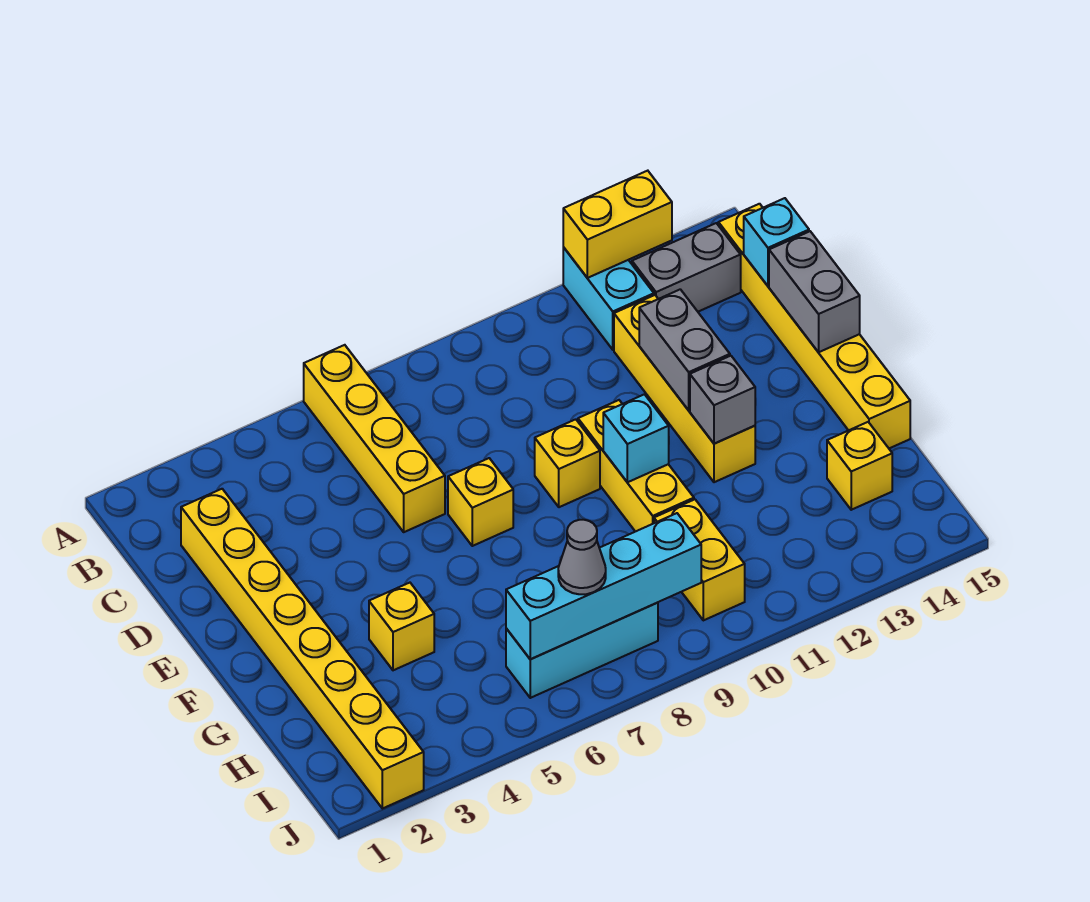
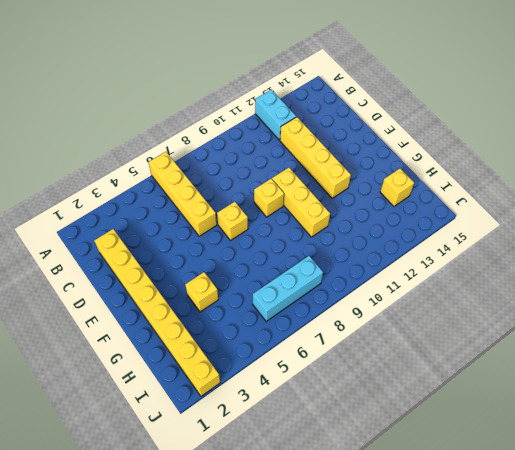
none -> grey brick B13:B14 level 1
none -> yellow brick B15:G15 level 1
none -> yellow brick H10:I10 level 1

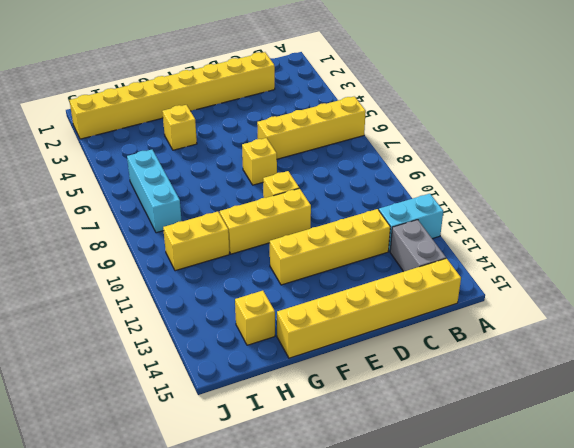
none -> yellow brick A12:A13 level 2
none -> cyan brick C15 level 2
none -> grey brick D12:E12 level 2

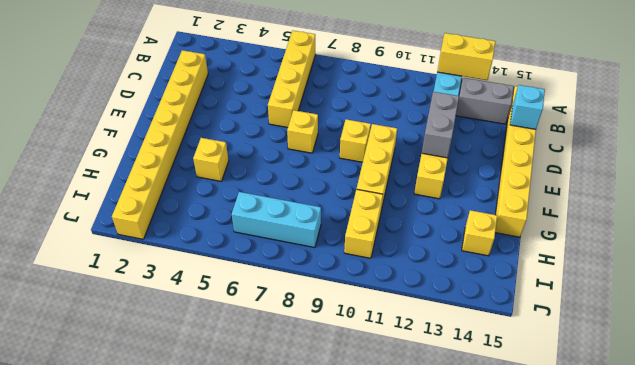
none -> grey brick D15:E15 level 2
none -> cyan brick F10 level 2
none -> grey brick F12 level 2

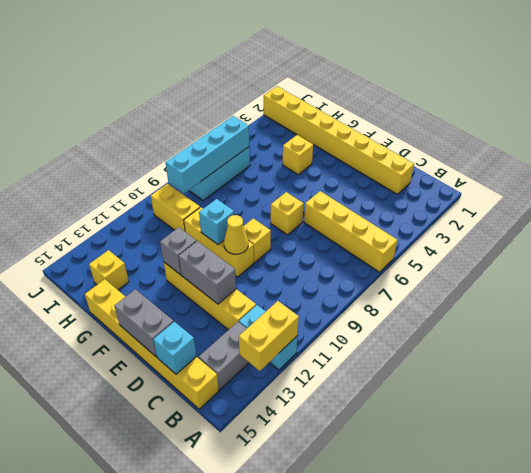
yellow cone E10 level 2 -> none
none -> grey cone I7 level 3

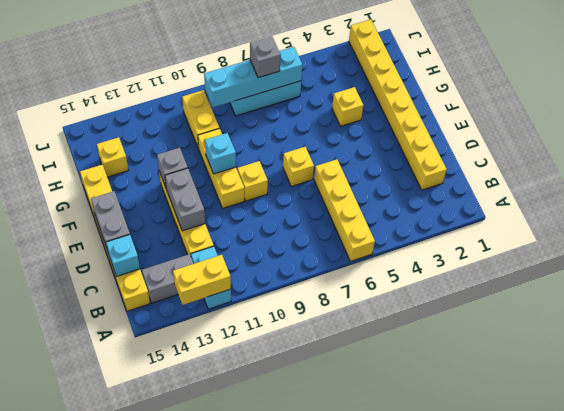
grey brick I7 level 3 -> grey cone I7 level 3

